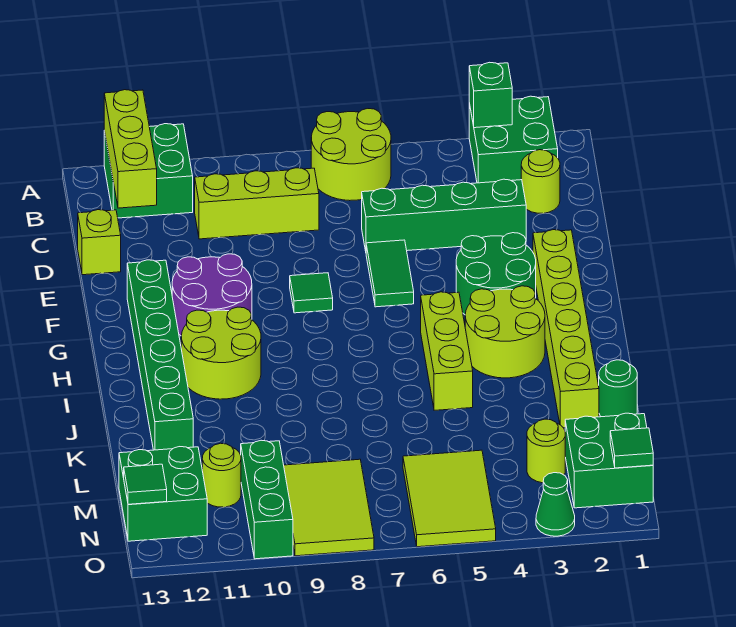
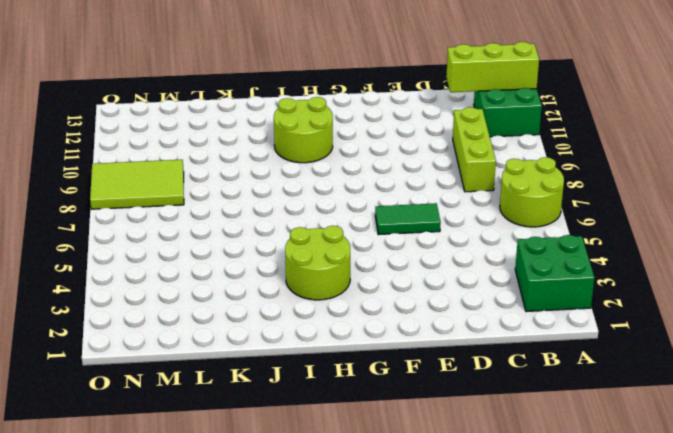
none -> lime round brick C2 level 1
none -> green brick D3:D6 level 1
none -> lime brick D13 level 1

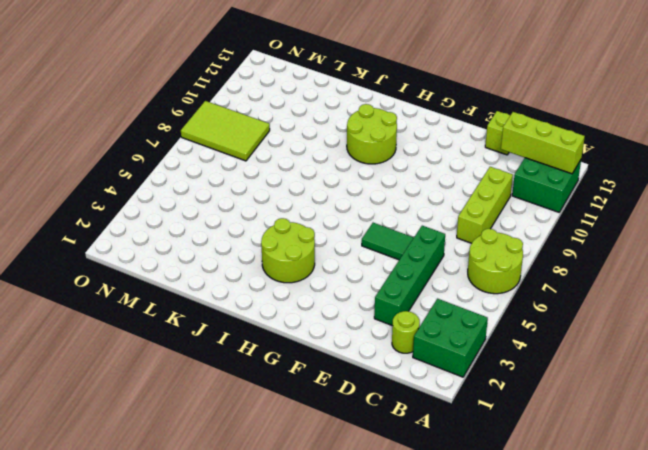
none -> lime brick F2:K2 level 1
none -> green round brick F3:G4 level 1
none -> green tile F8 level 1

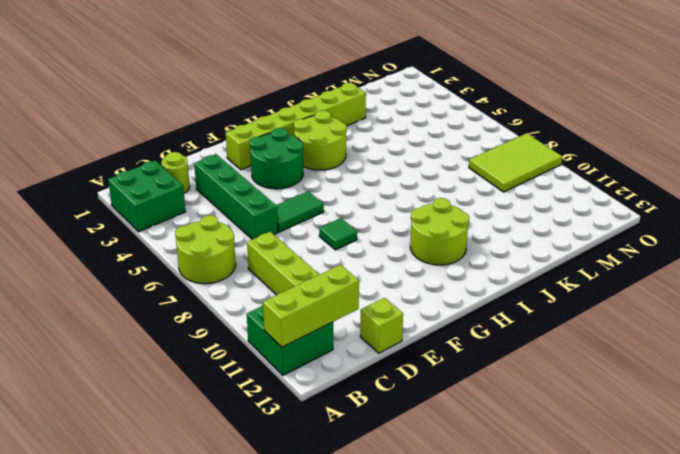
none -> purple round brick F10:G11 level 1
none -> green brick F12:K12 level 1
none -> lime brick H5:J5 level 1

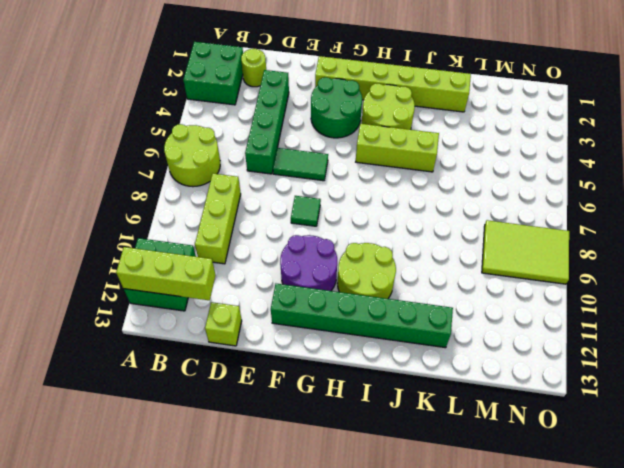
none -> green round brick K1 level 1
none -> green brick M1:N2 level 1
none -> lime round brick M3 level 1

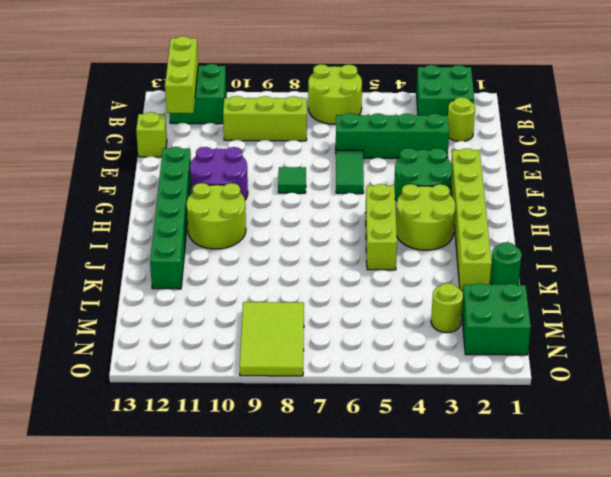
none -> lime tile M5:O6 level 1
none -> green brick M10:O10 level 1
none -> lime round brick M11 level 1

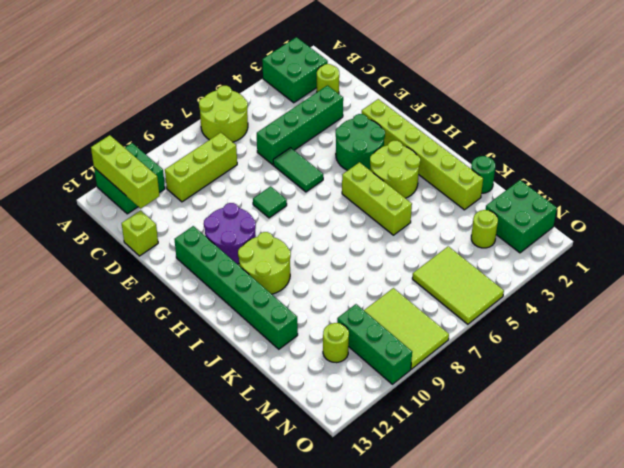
none -> green brick M12:N13 level 1
none -> green cone O3 level 1
none -> green brick A3 level 2

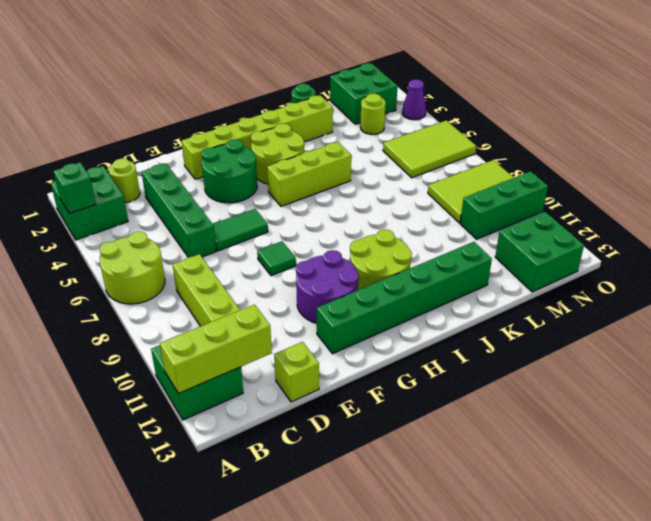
purple cone O3 level 1 -> green cone O3 level 1
none -> lime round brick M11 level 1
none -> green tile N1 level 2
none -> green tile N13 level 2

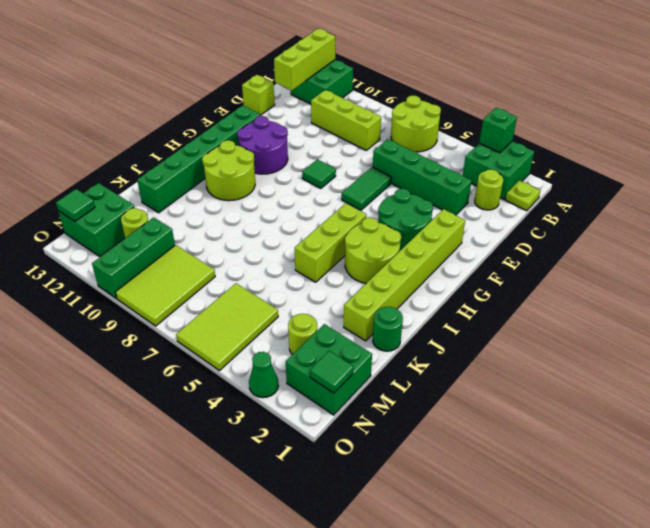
lime plate B1 level 1 -> none

